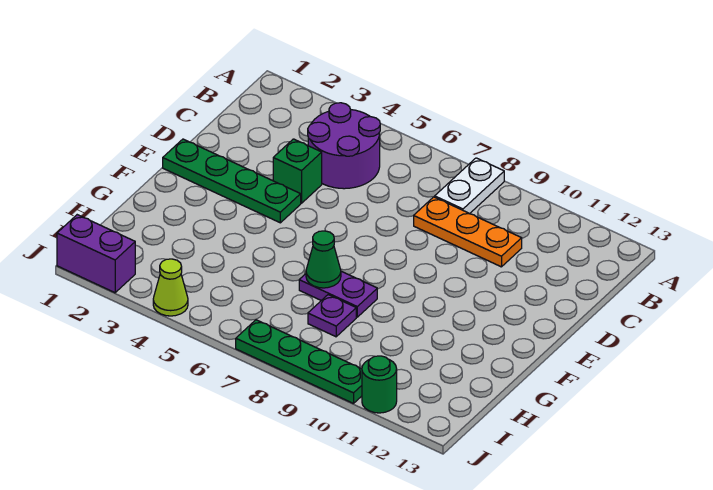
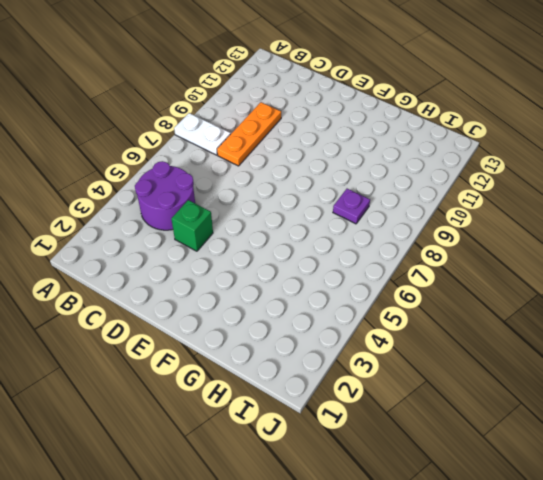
none -> green plate E1:E4 level 1
none -> purple plate G7:G8 level 1
none -> purple brick J1:J2 level 1

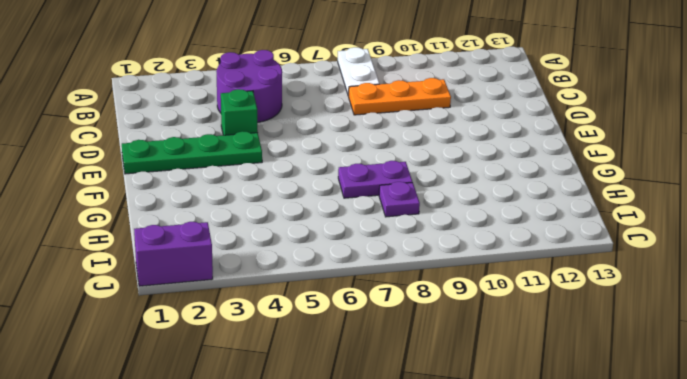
none -> lime cone J4 level 1
none -> green plate J7:J10 level 1
none -> green round brick J11 level 1

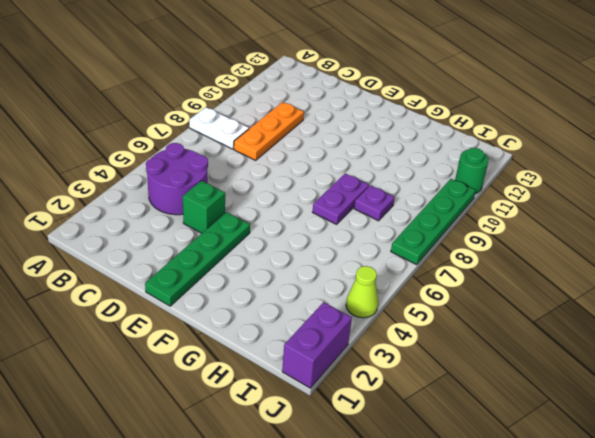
none -> green cone G7 level 2

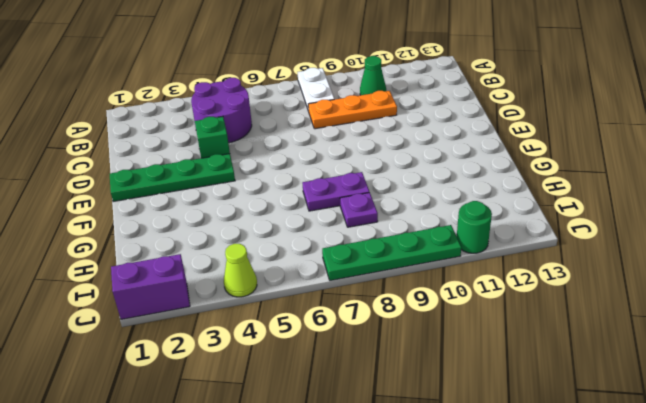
green cone B10 level 1 -> green cone G7 level 2

